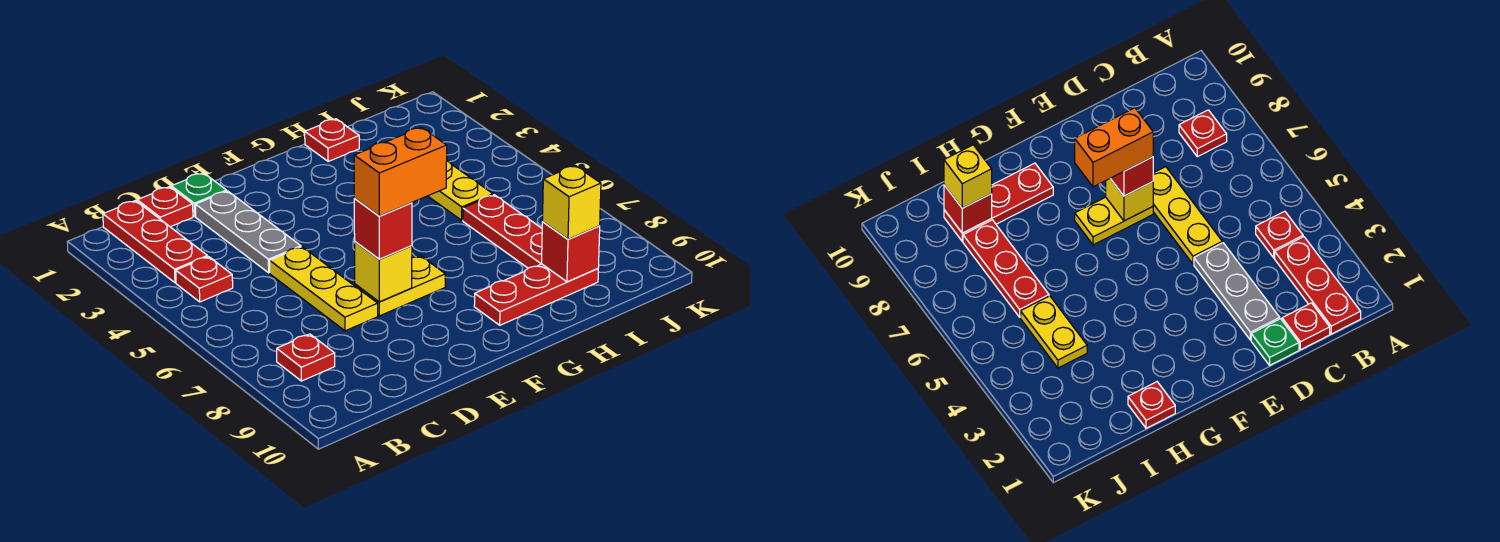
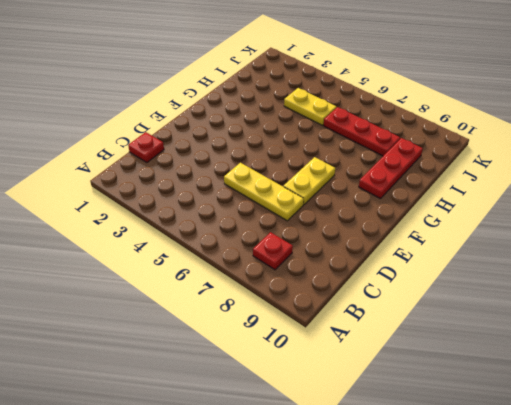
none -> red plate B1:B3 level 1
none -> red plate B4 level 1
none -> green plate D1 level 1

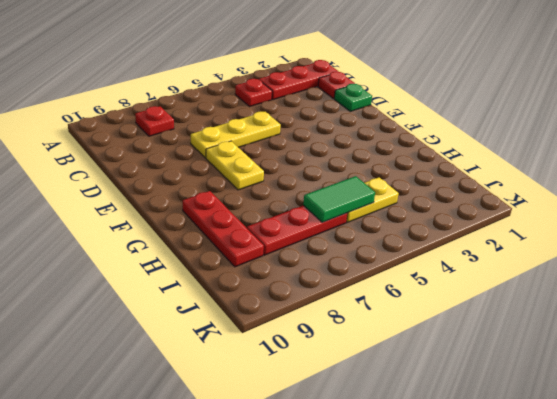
green tile I5:I6 level 2 -> none
none -> grey plate D2:D4 level 1
none -> red plate H1 level 1
none -> yellow brick E7 level 2

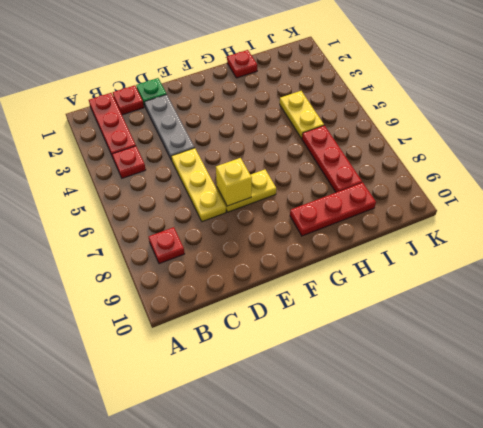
none -> red brick I9 level 2
none -> red brick E7 level 3
none -> yellow brick I9 level 3

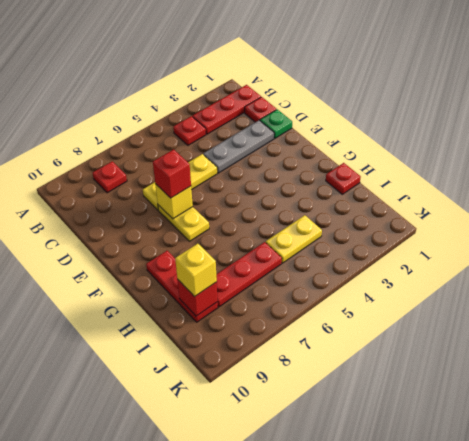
none -> orange brick E7:F7 level 4

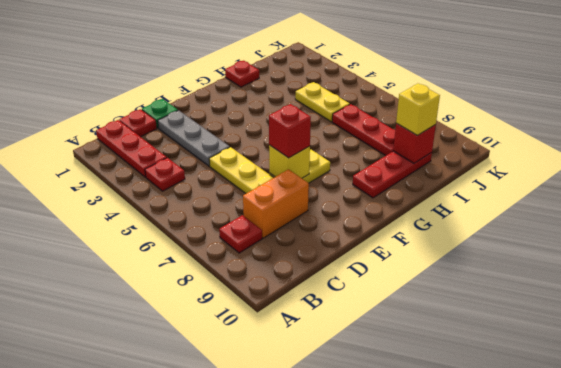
orange brick C8:D8 level 1 -> orange brick E7:F7 level 4

